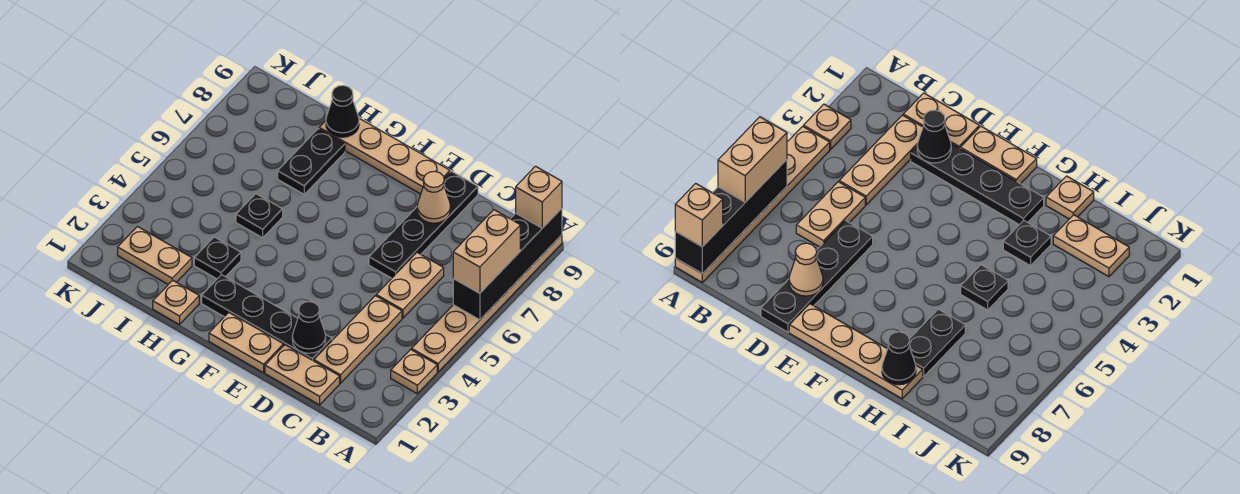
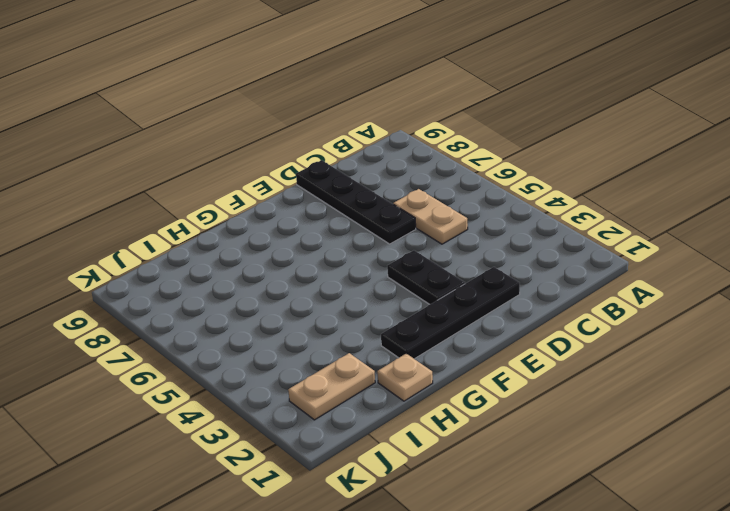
black plate E3:E4 level 1 -> black plate H7:H8 level 1
none -> tan plate A3 level 1
none -> tan plate A4:A9 level 1
none -> tan plate C1:D1 level 1

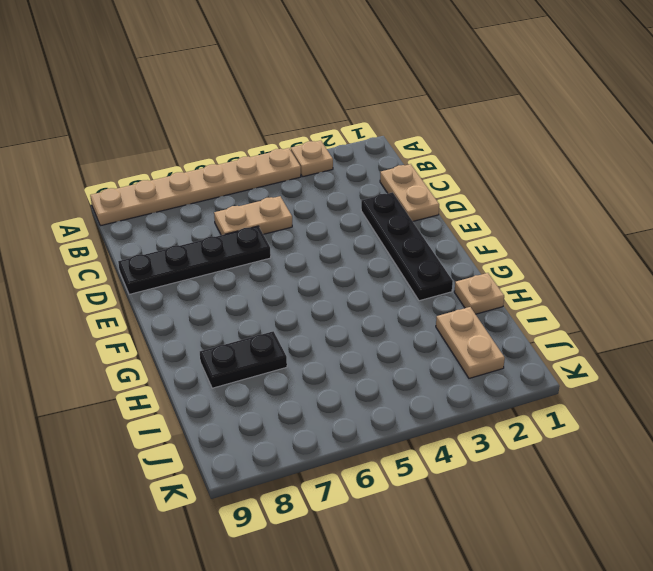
none -> tan plate C2:C4 level 1
none -> tan plate E1:F1 level 1
none -> tan plate E9:H9 level 1

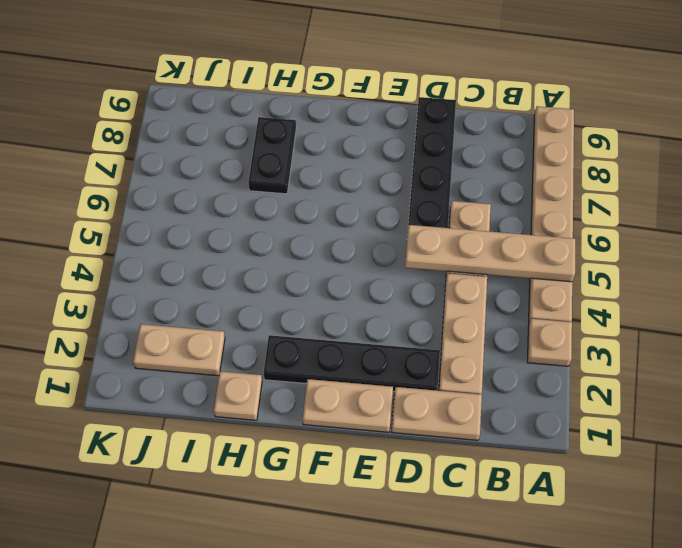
tan plate A5:D5 level 2 -> tan plate E9:H9 level 1
none -> black plate H3 level 1
none -> black plate H5 level 1
none -> black brick A6:A9 level 2

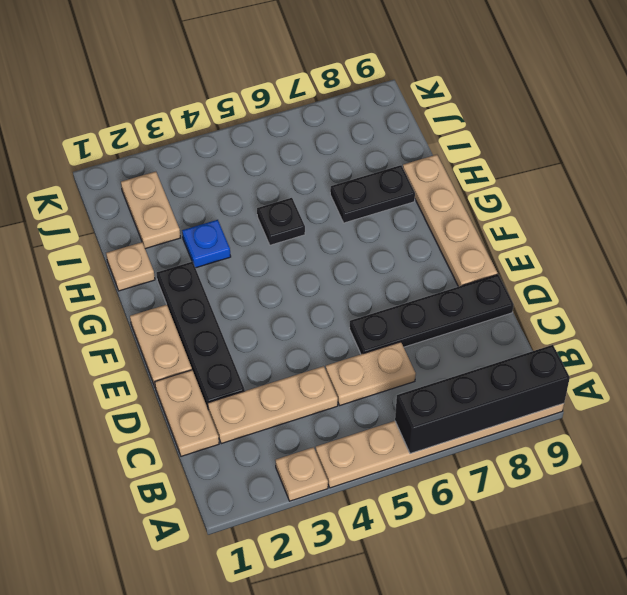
blue plate H3 level 1 -> black plate H3 level 1
none -> black cone D2 level 2
none -> tan cone D8 level 2
none -> black cone H9 level 2

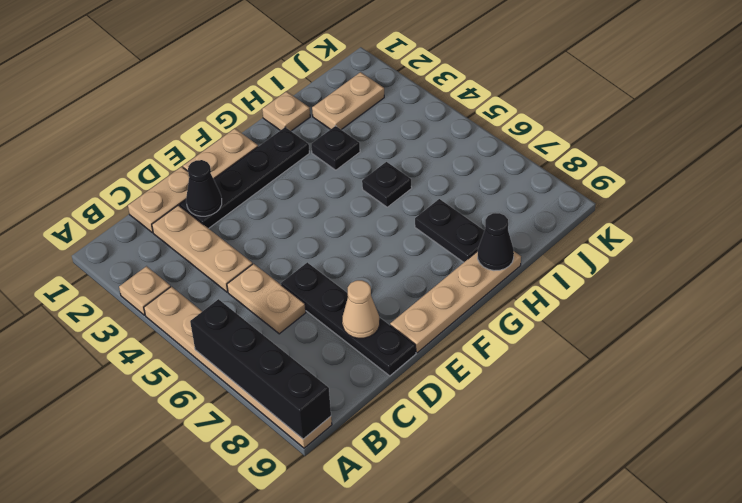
none -> tan brick A6:A7 level 3
none -> tan brick A9 level 3

